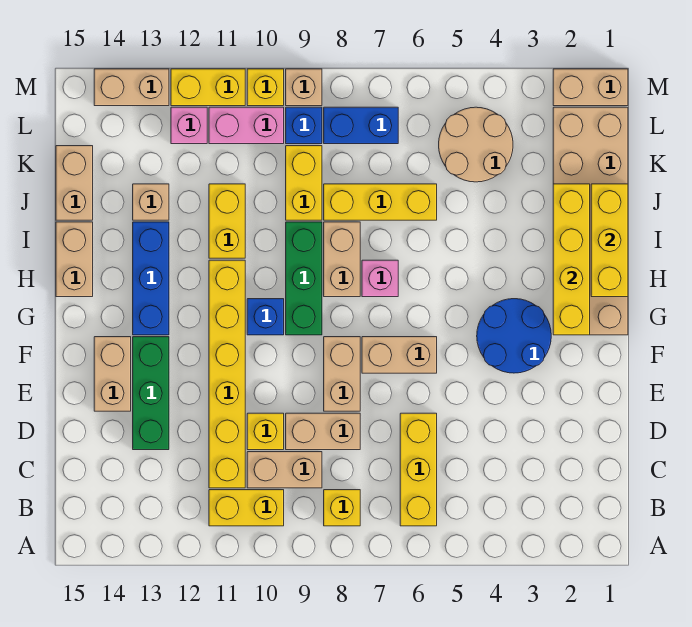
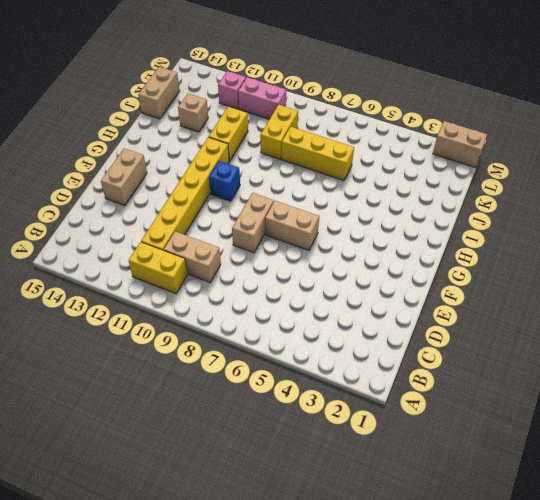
none -> yellow brick B6:D6 level 1
none -> yellow brick B8 level 1
none -> tan brick D8:D9 level 1
none -> yellow brick D10 level 1

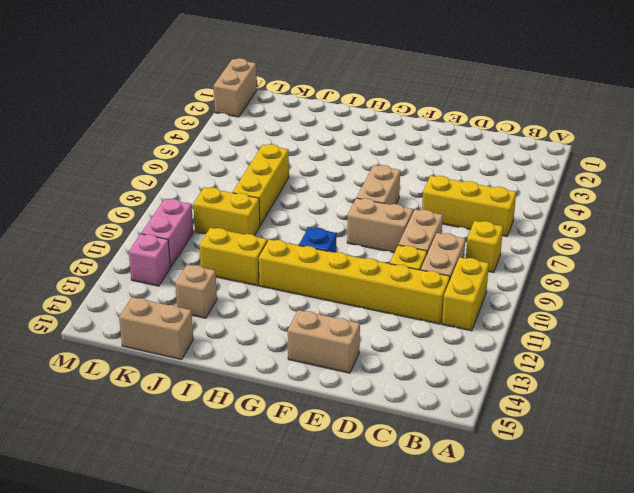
none -> green brick D13:F13 level 1
none -> blue round brick F3:G4 level 1
none -> tan brick G1:L2 level 1
none -> green brick G9:I9 level 1

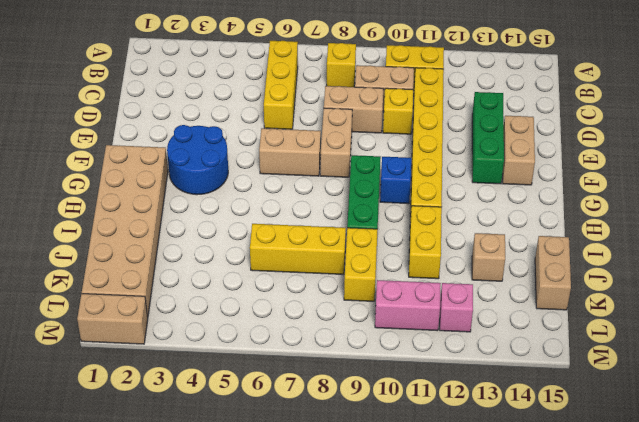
none -> blue brick G13:I13 level 1
none -> pink brick H7 level 1
none -> tan brick H8:I8 level 1
none -> tan brick H15:I15 level 1

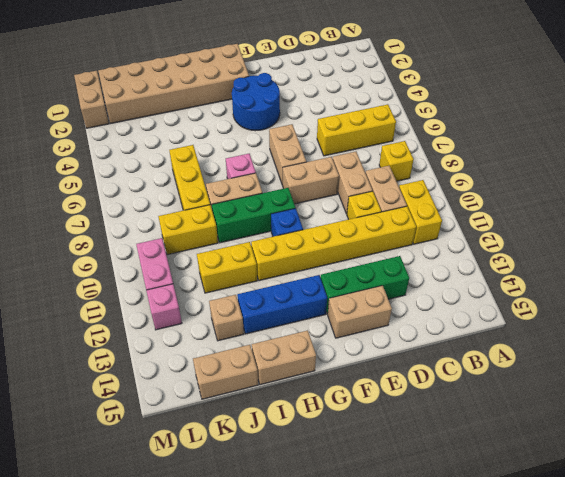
none -> tan round brick K4:L5 level 1
none -> blue brick L7:L8 level 1
none -> blue brick L9 level 1
none -> tan brick M9 level 1

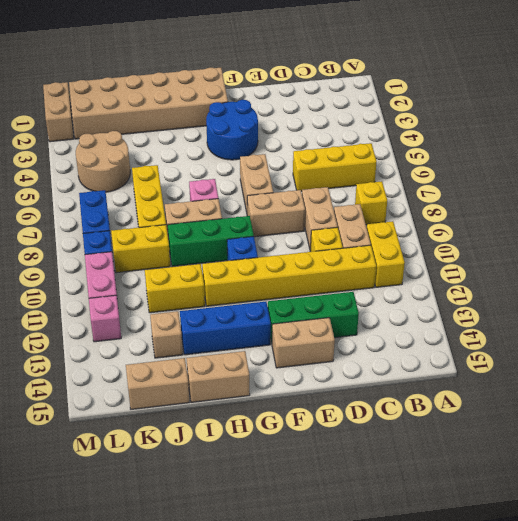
none -> tan brick M9 level 1
none -> yellow brick M10 level 1
none -> yellow brick M11:M12 level 1
none -> tan brick M13:M14 level 1

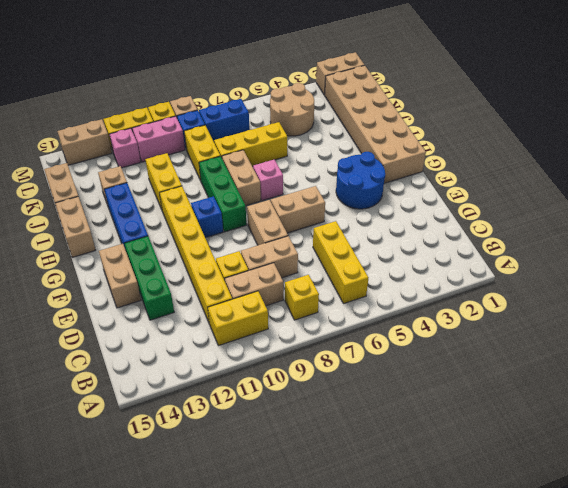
none -> yellow brick G2:J2 level 2
none -> yellow brick H1:J1 level 2

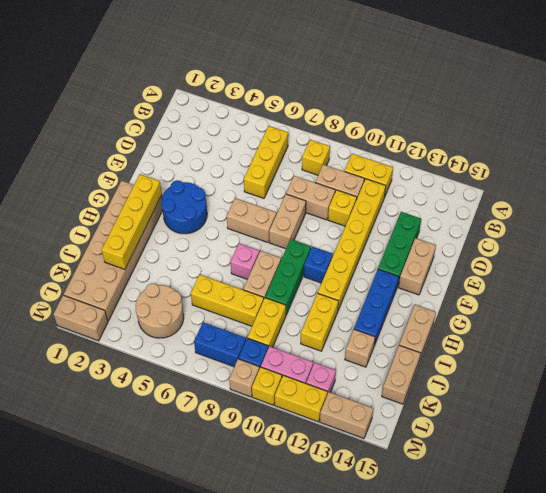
none -> yellow brick H1:J1 level 2

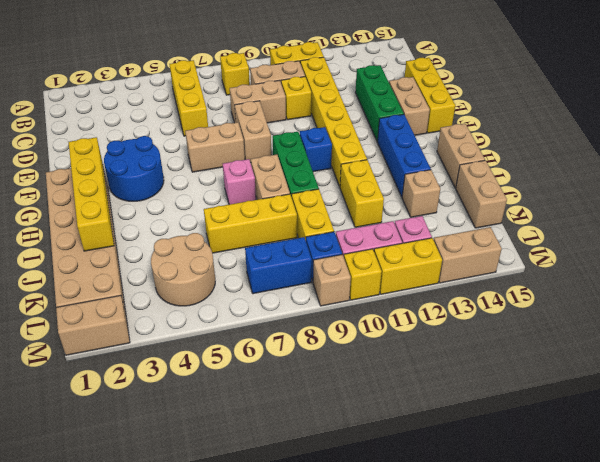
yellow brick D15:F15 level 1 -> yellow brick H1:J1 level 2

